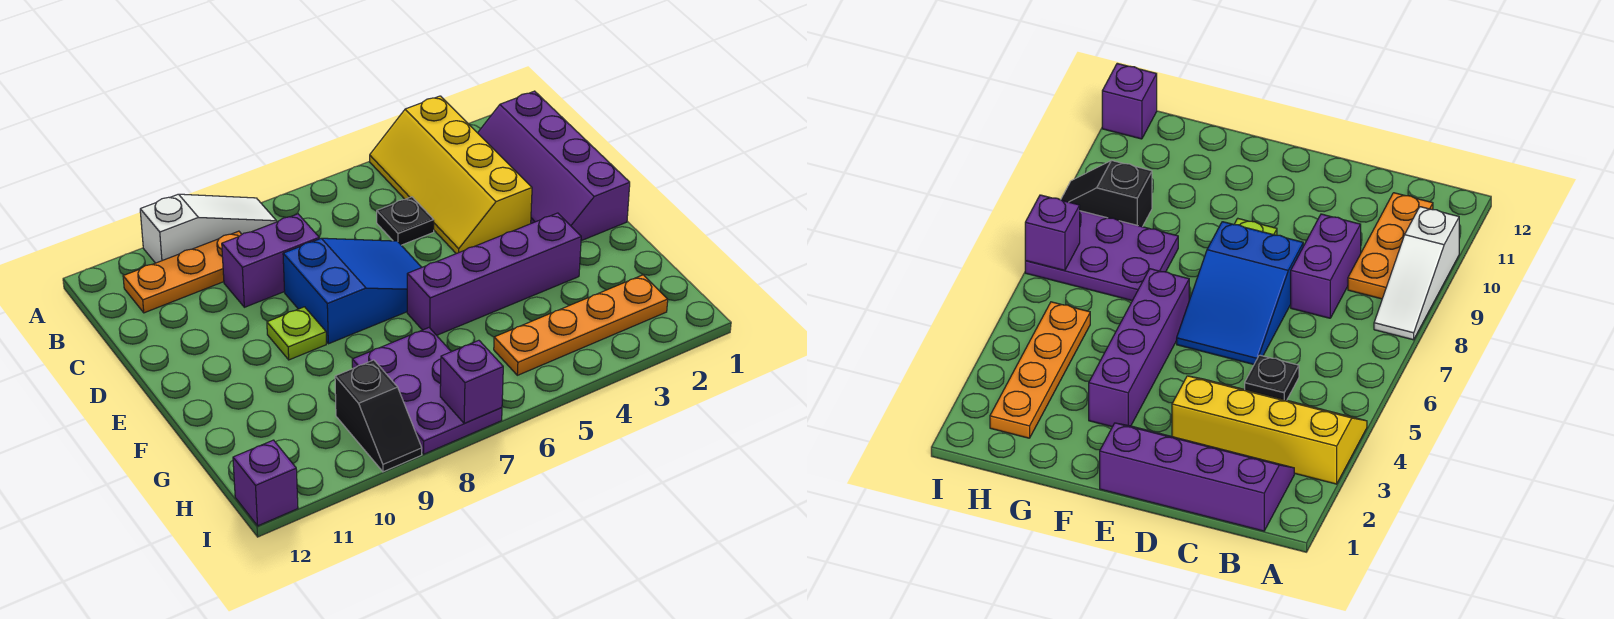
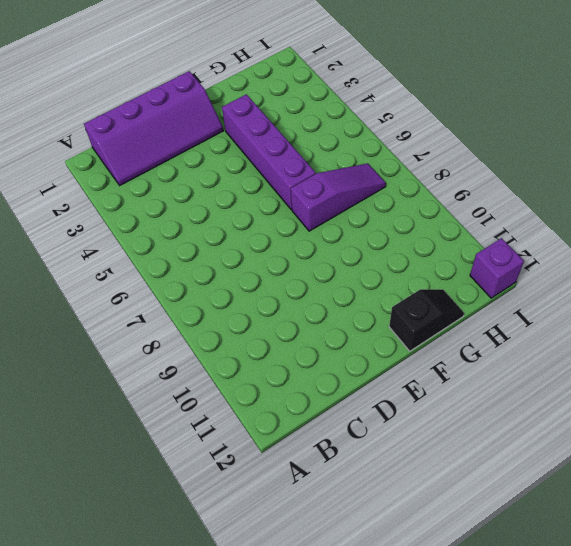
purple slope F7:H7 level 1 top F -> purple plate G7:I8 level 1
black slope F12:G12 level 1 top F -> black slope H9:I9 level 1 top H
none -> yellow slope A3:D4 level 1 top 3
none -> white slope A8:A10 level 1 top 10
none -> orange plate B9:B11 level 1

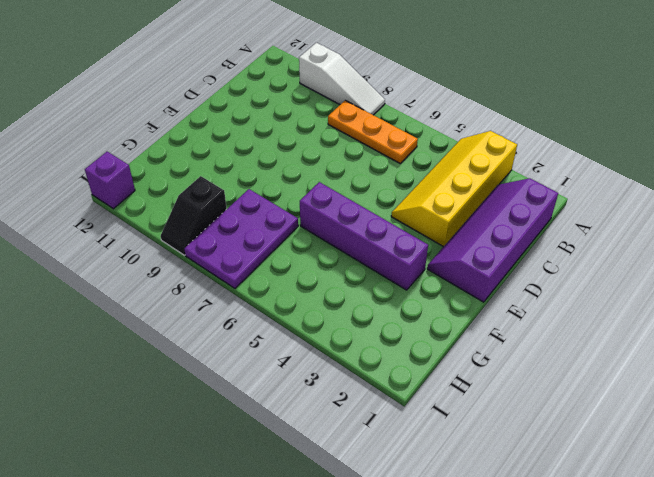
orange plate B6:B8 level 1 -> orange plate B9:B11 level 1
none -> black plate C5 level 1
none -> purple brick C8:C9 level 1
none -> blue slope D6:E8 level 1 top 8

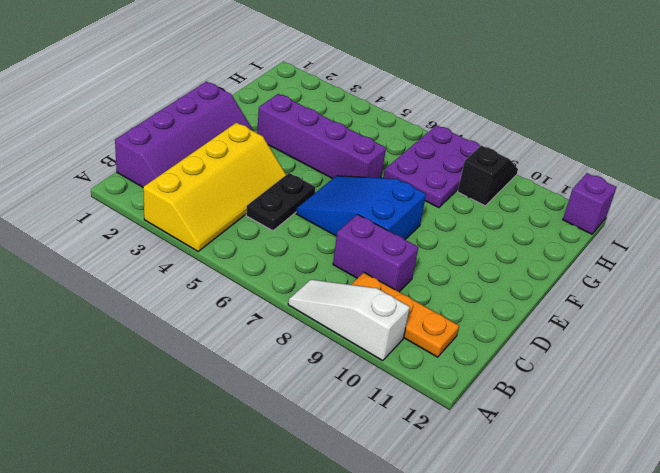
black plate C5:D5 level 1 -> black plate C5 level 1
none -> lime plate E9 level 1
none -> orange plate H2:H5 level 1
none -> purple brick I7 level 2

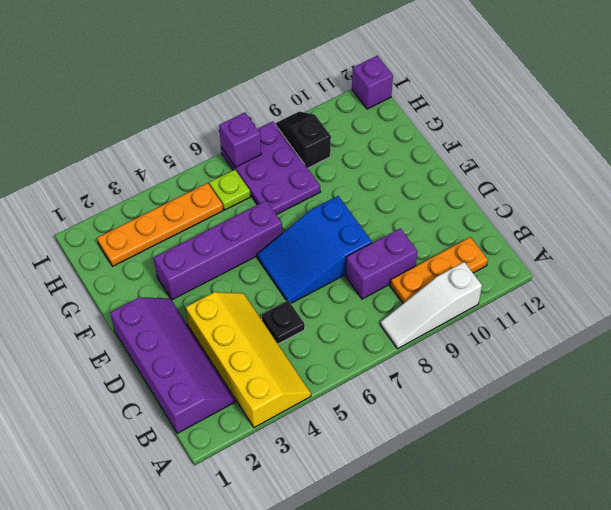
lime plate H6 level 1 -> lime plate E9 level 1

